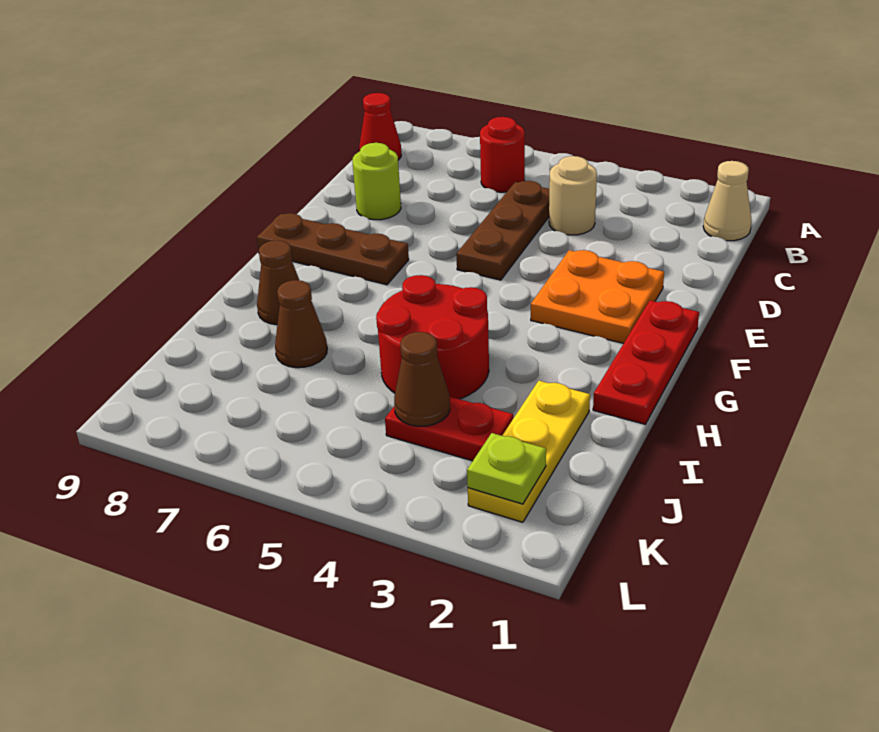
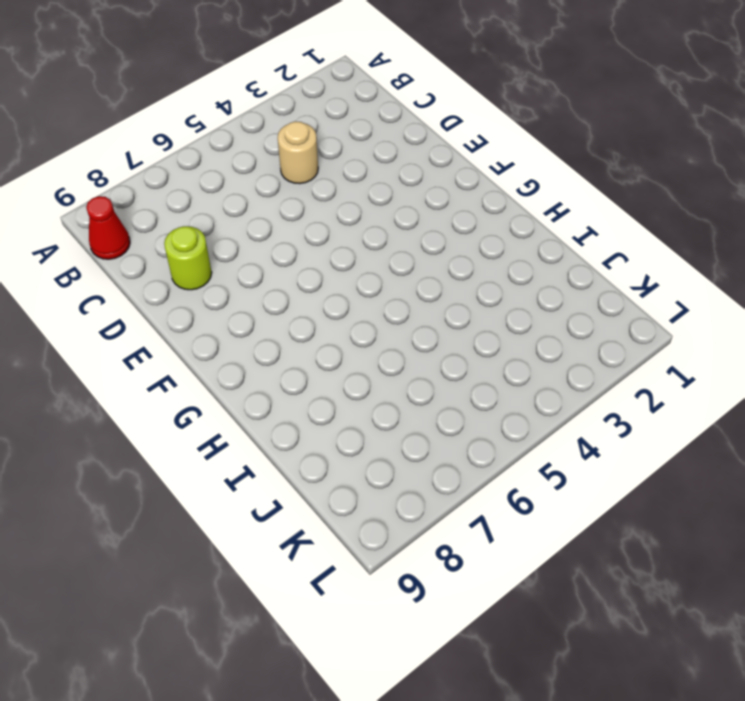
none -> tan cone B1 level 1
none -> red round brick B6 level 1
none -> brown plate C5:E5 level 1

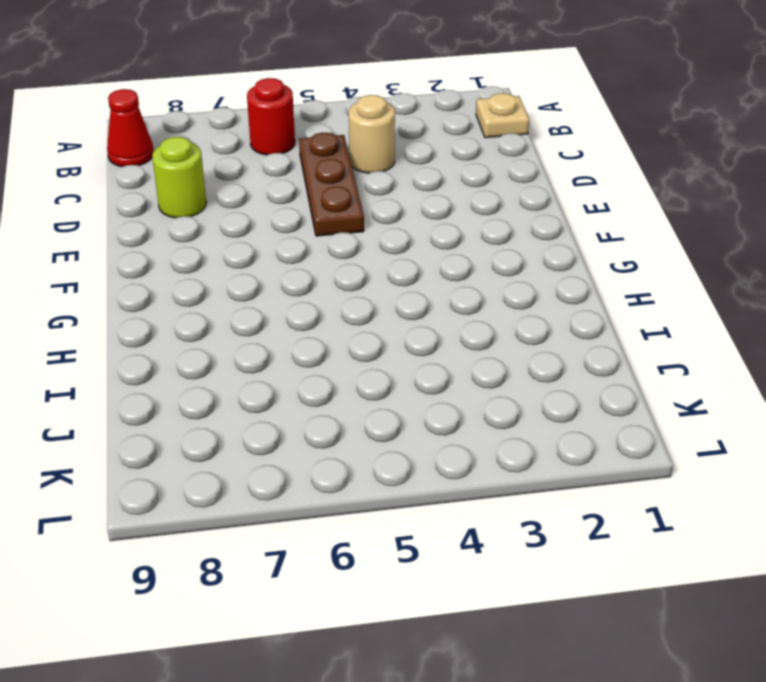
tan plate B1 level 1 -> tan cone B1 level 1
none -> orange plate E2:F3 level 1
none -> red plate F1:H1 level 1
none -> brown plate F7:F9 level 1

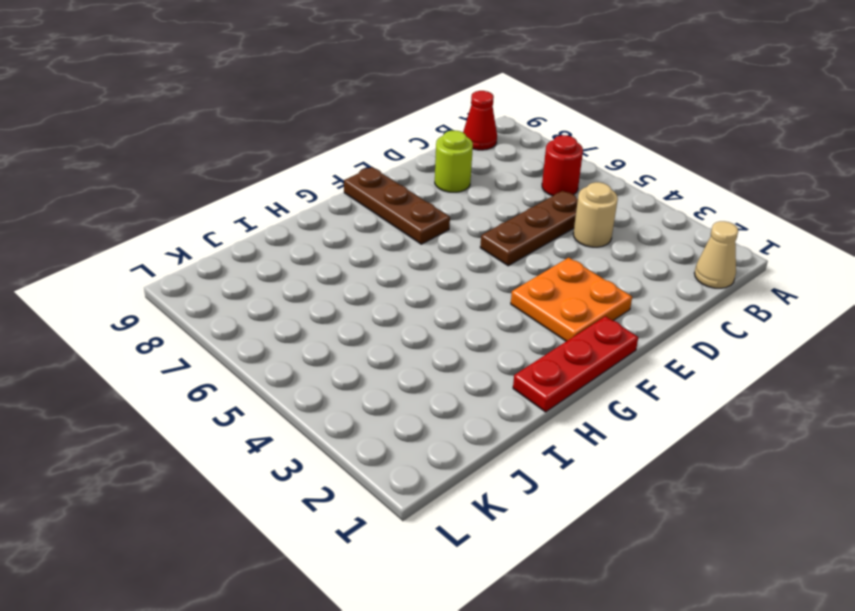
none -> red round brick H4:I5 level 1
none -> brown cone H8 level 1
none -> yellow plate I2:K2 level 1

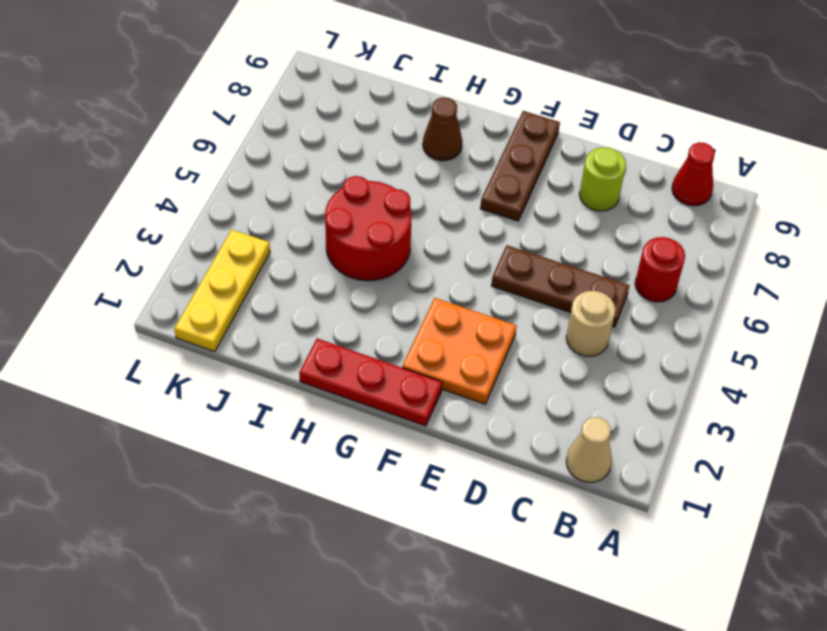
yellow plate K1:K3 level 1 -> yellow plate I2:K2 level 1
none -> brown cone I7 level 1
none -> red plate J3:J4 level 1
none -> brown cone J4 level 2

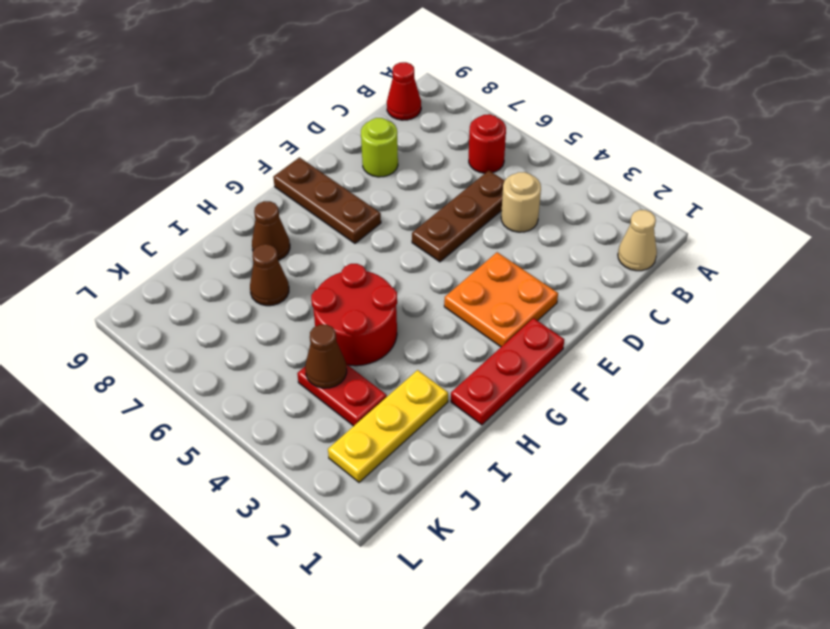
none -> lime plate K2 level 2

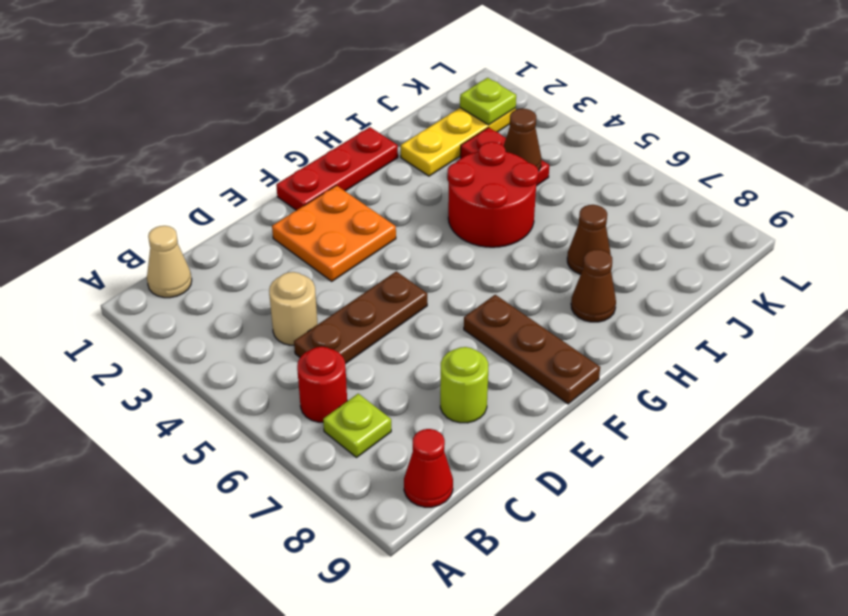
lime plate B7 level 1 -> none

